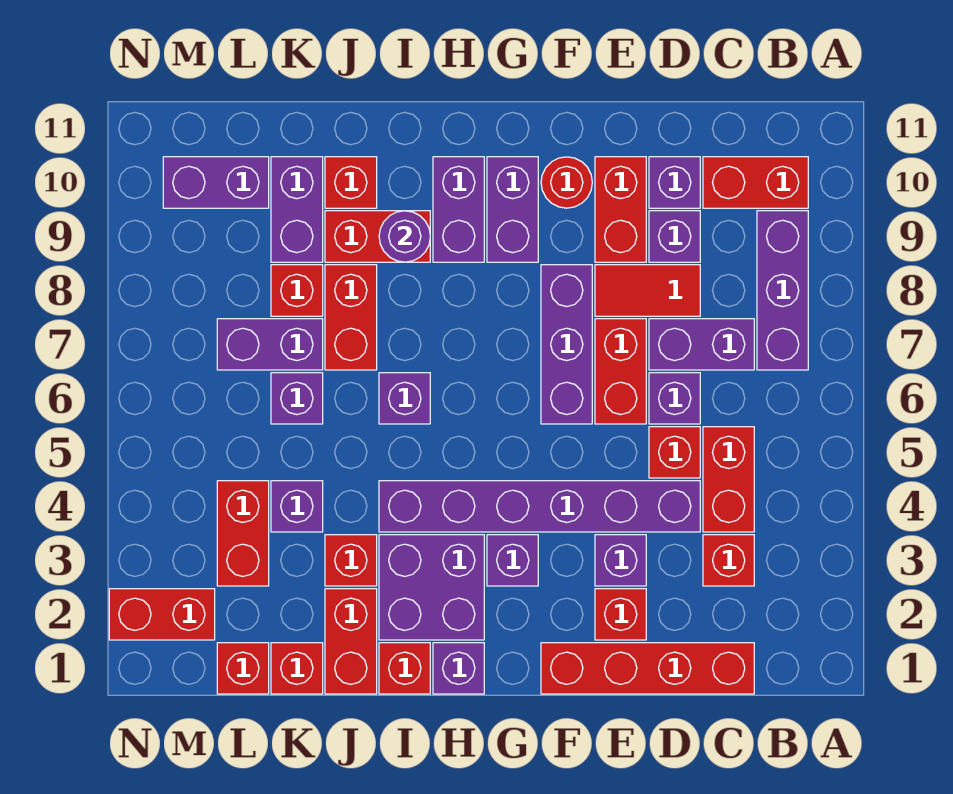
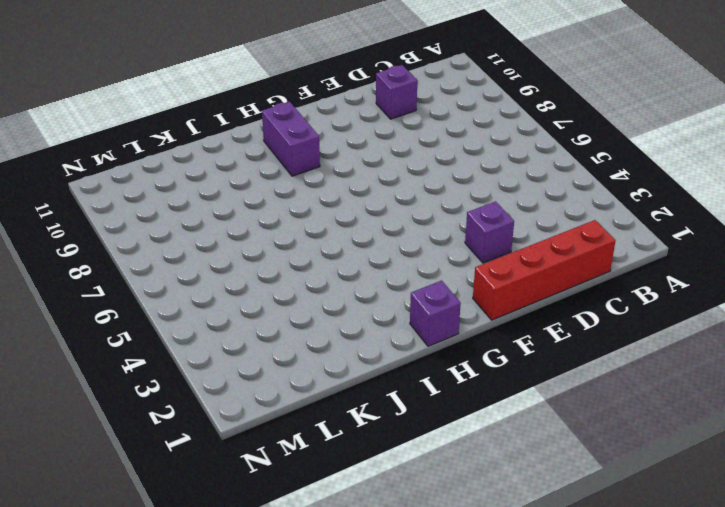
none -> purple brick B7:B9 level 1
none -> red brick B10:C10 level 1
none -> red brick C3 level 1
none -> red brick C4:C5 level 1

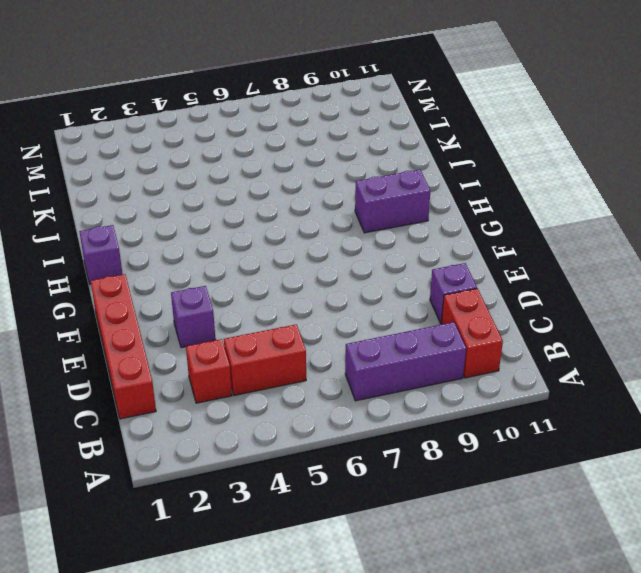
none -> purple brick C7:D7 level 1
none -> purple brick D4:I4 level 1
none -> red brick D5 level 1
none -> purple brick D6 level 1

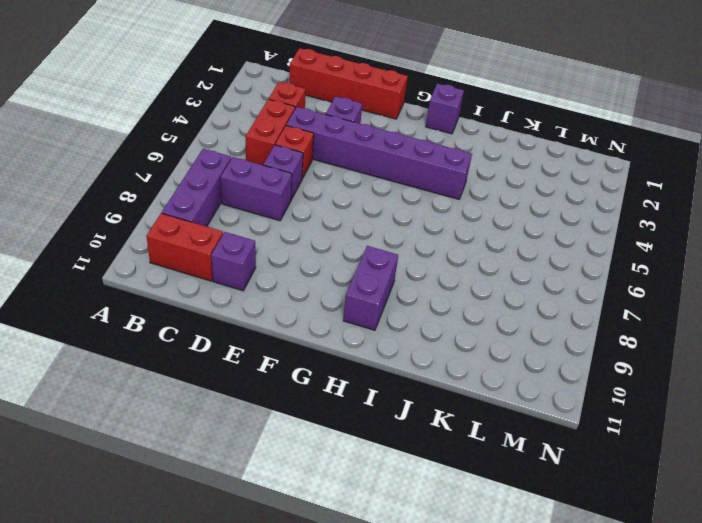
none -> red tile D8:E8 level 1
none -> purple brick D9 level 1
none -> red brick E2 level 1
none -> red brick E6:E7 level 1

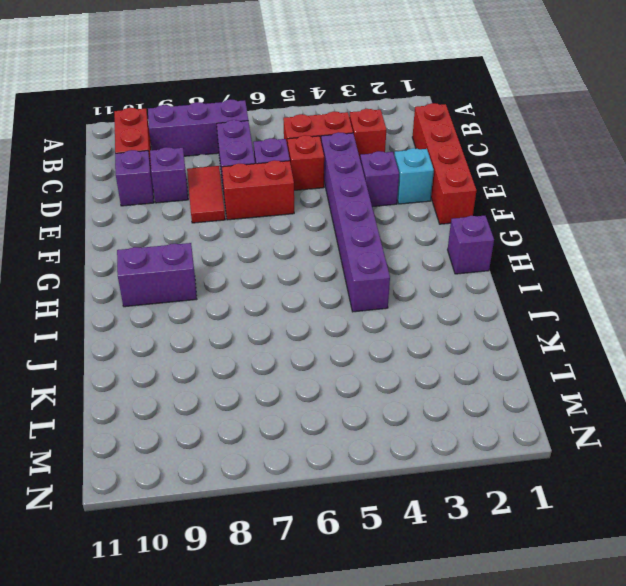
cyan brick E2 level 1 -> red brick E2 level 1
none -> red brick E9:E10 level 1
none -> purple brick F6:F8 level 1
none -> red round brick F10 level 1
none -> purple brick G3 level 1

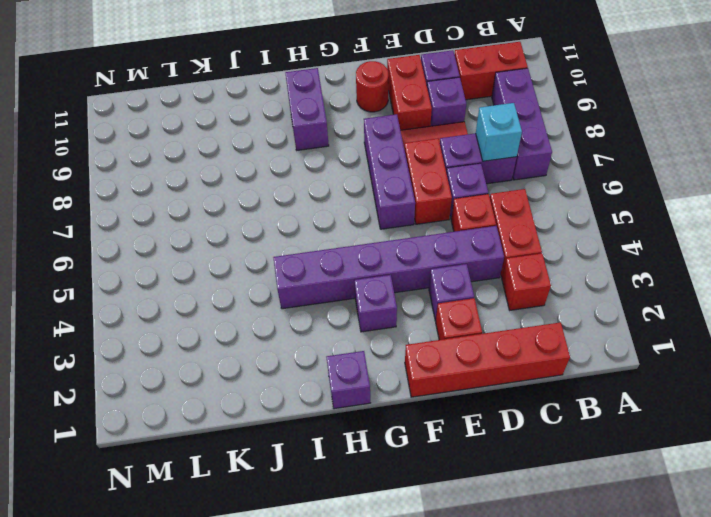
cyan brick C7 level 2 -> none
none -> purple brick G9:G10 level 1
none -> purple brick H2:I3 level 1
none -> red brick I1 level 1
none -> purple brick I6 level 1

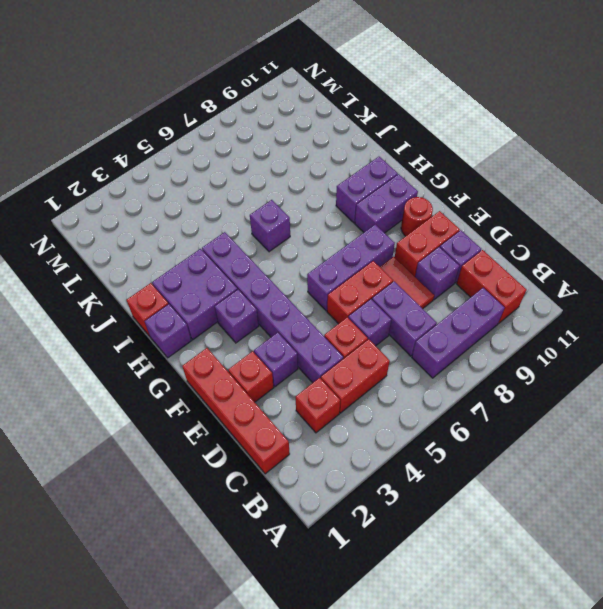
none -> red brick I9:J9 level 1
none -> red brick J1:J2 level 1
none -> red brick J3 level 1
none -> red brick J7:J8 level 1

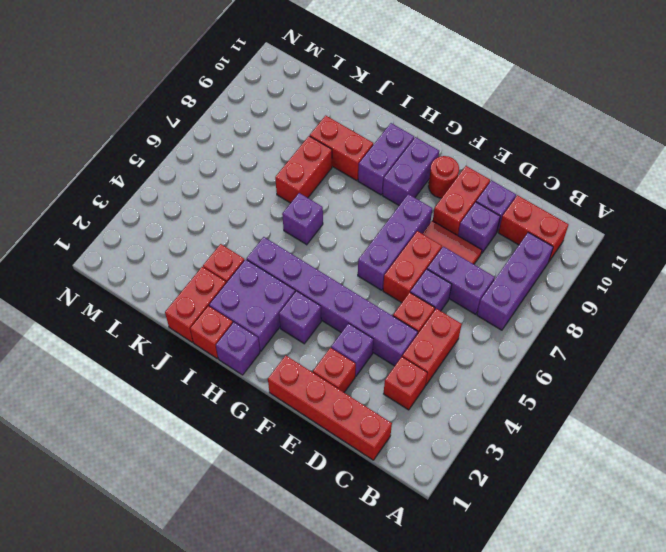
none -> red brick J10 level 1
none -> red brick K1 level 1
none -> purple brick K4 level 1
none -> purple brick K6 level 1

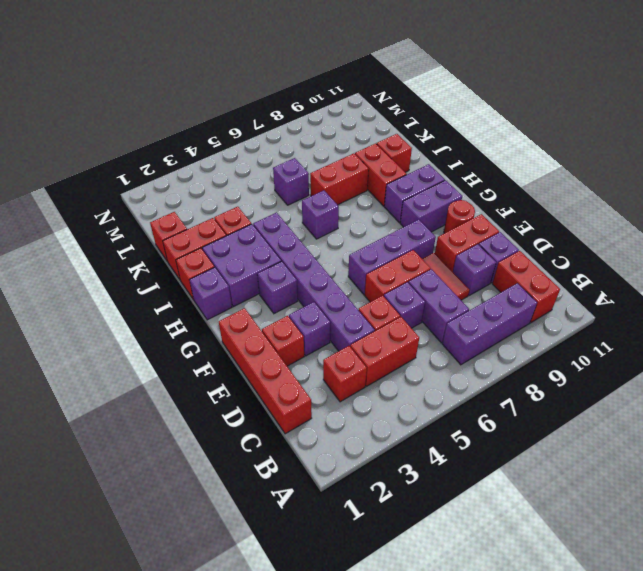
none -> purple brick K4 level 1
none -> purple brick K7:L7 level 1
none -> red brick K8 level 1
none -> purple brick K9:K10 level 1

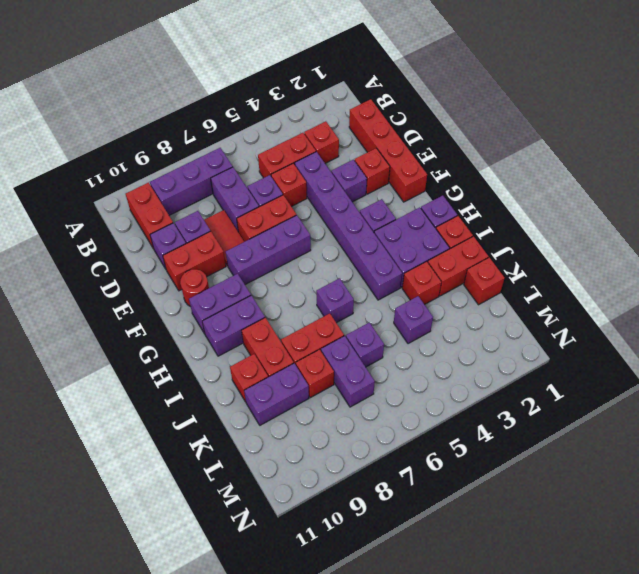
none -> red brick L1 level 1
none -> red brick L3:L4 level 1
none -> purple brick L10:M10 level 1
none -> red brick M2:N2 level 1

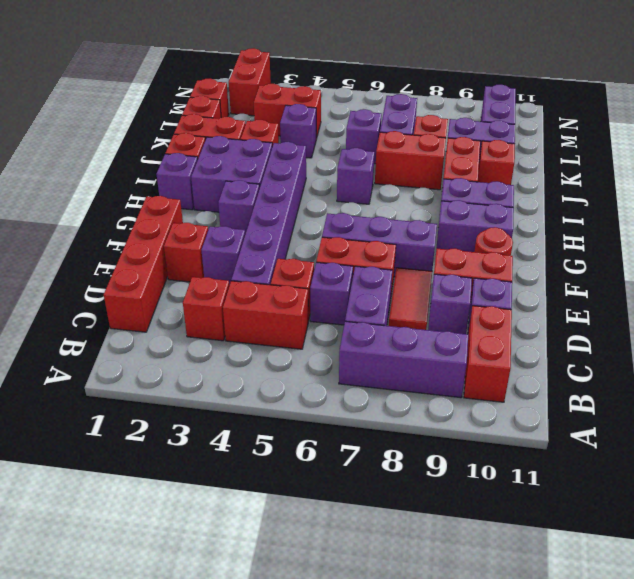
none -> purple round brick I9 level 2

